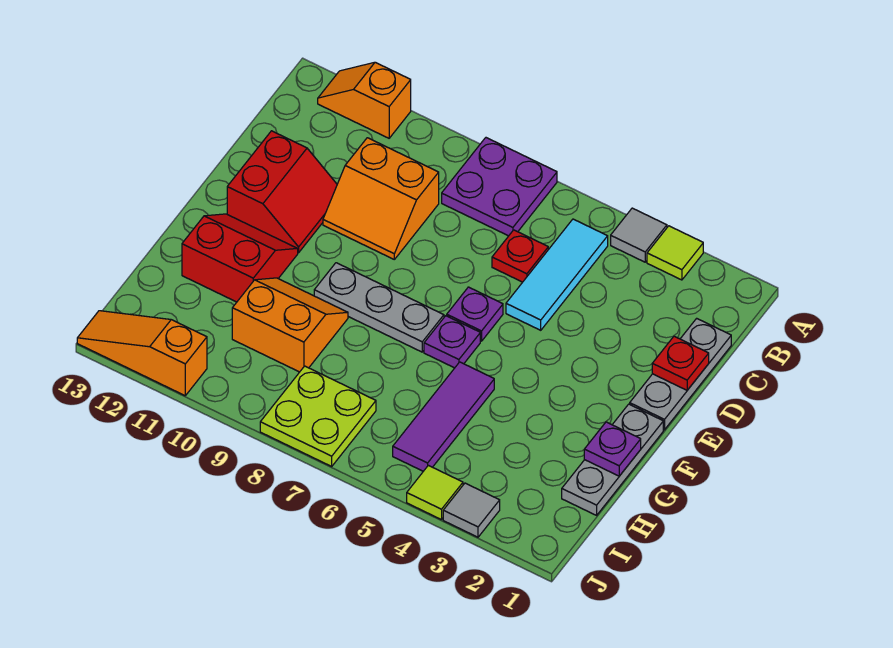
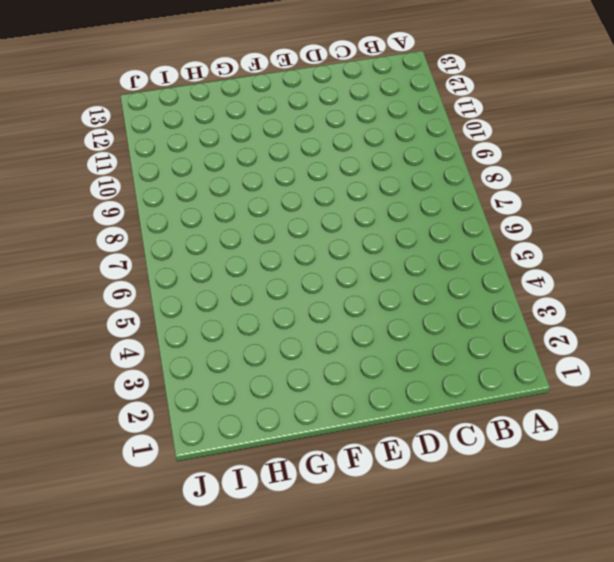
none -> lime tile A3 level 1
none -> grey tile A4 level 1
none -> purple plate A7:B8 level 1

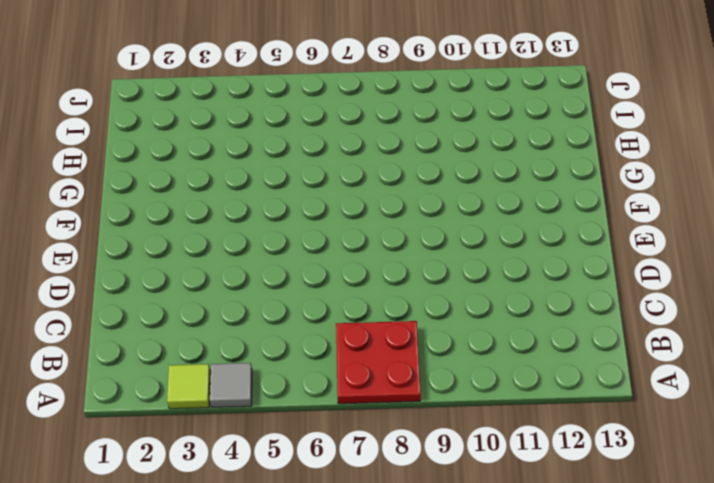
red plate A7:B8 level 1 -> purple plate A7:B8 level 1
none -> orange slope A11:A12 level 1 top 11
none -> cyan tile B5:D5 level 1
none -> grey plate C1:E1 level 1

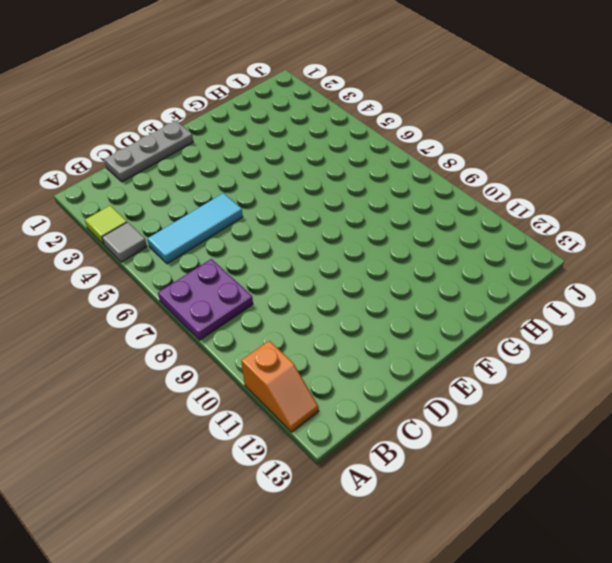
none -> red plate C6 level 1
none -> orange slope C9:D10 level 1 top C
none -> red slope D11:E12 level 1 top 12

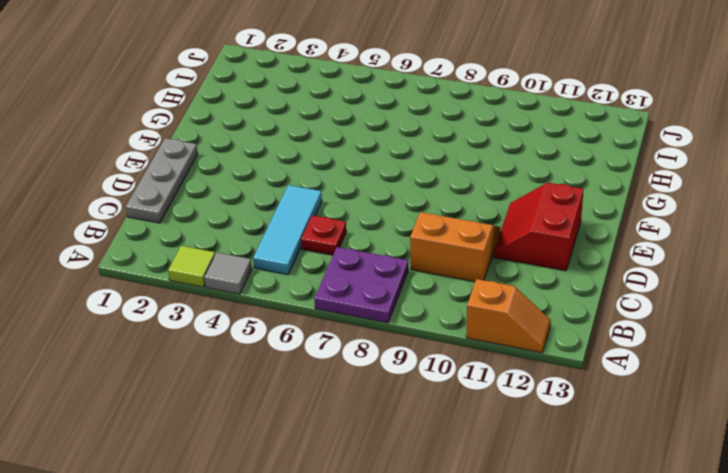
none -> purple plate E6 level 1
none -> grey plate F1:H1 level 1
none -> purple plate F6 level 1

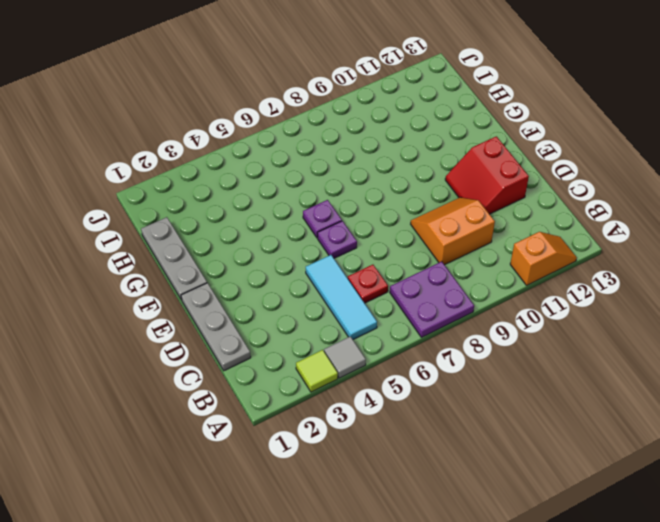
none -> grey plate F7:F9 level 1
none -> red slope F11:G12 level 1 top G
none -> purple tile G5:I5 level 1

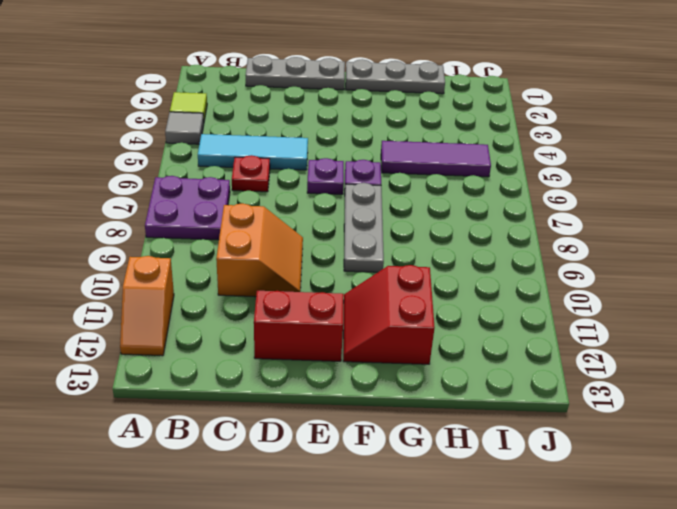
none -> orange slope G9:H10 level 1 top H
none -> lime plate I7:J8 level 1
none -> grey tile J3 level 1

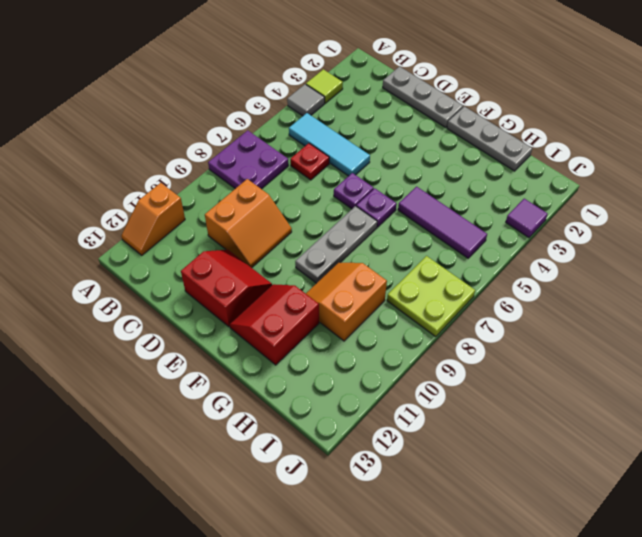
purple tile J3 level 1 -> grey tile J3 level 1
none -> lime tile J4 level 1
none -> orange slope J11:J13 level 1 top 11
none -> red plate D1 level 2

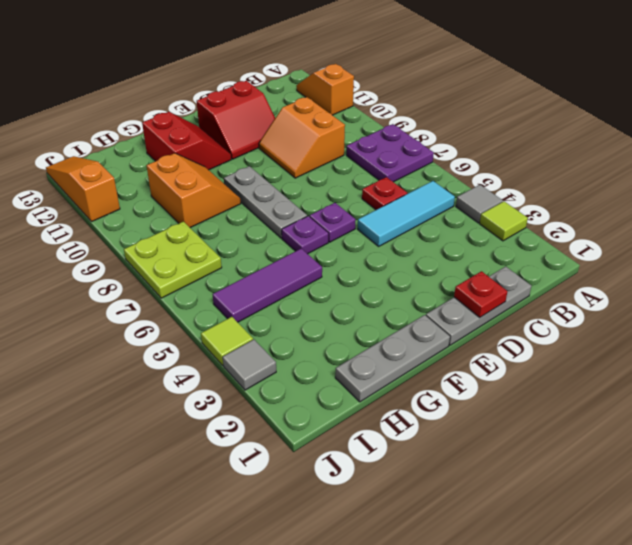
none -> purple plate G1 level 2

